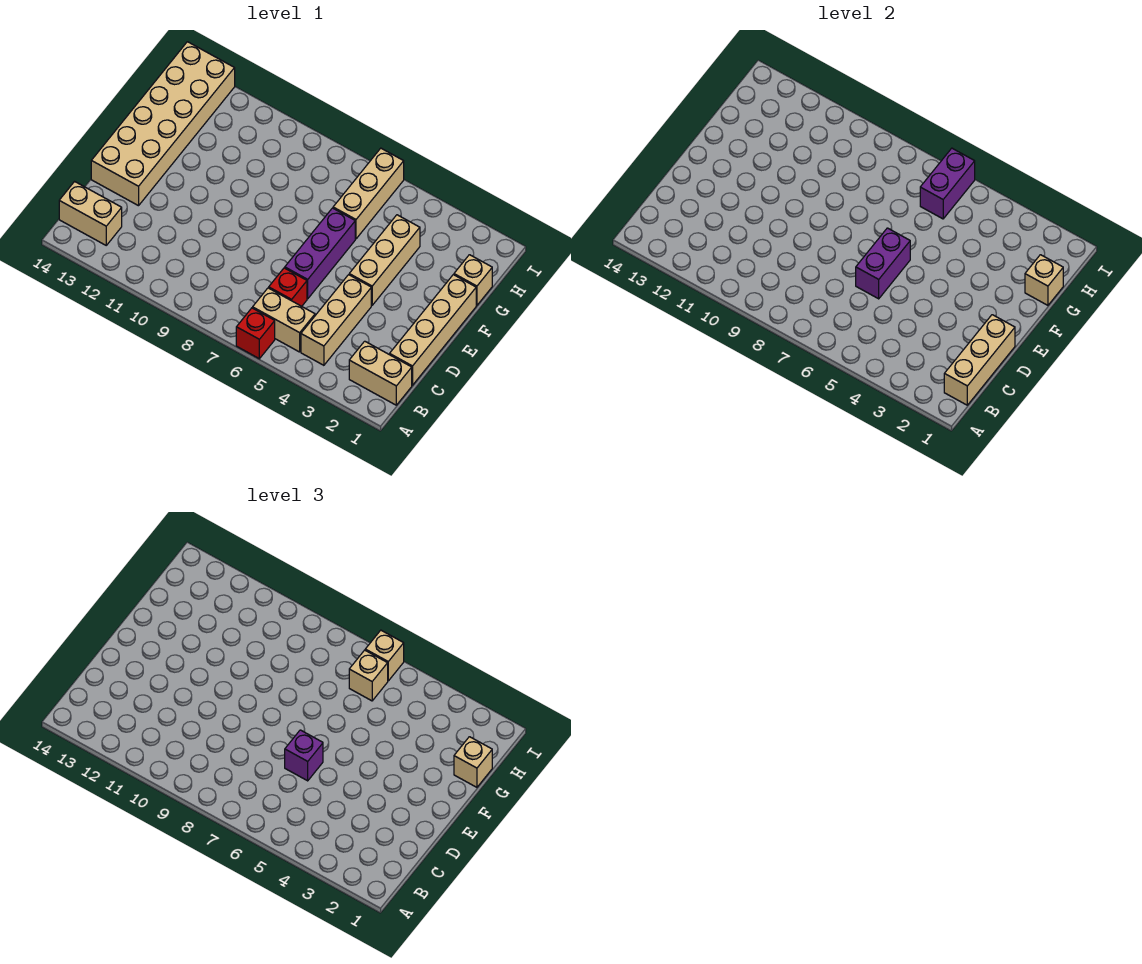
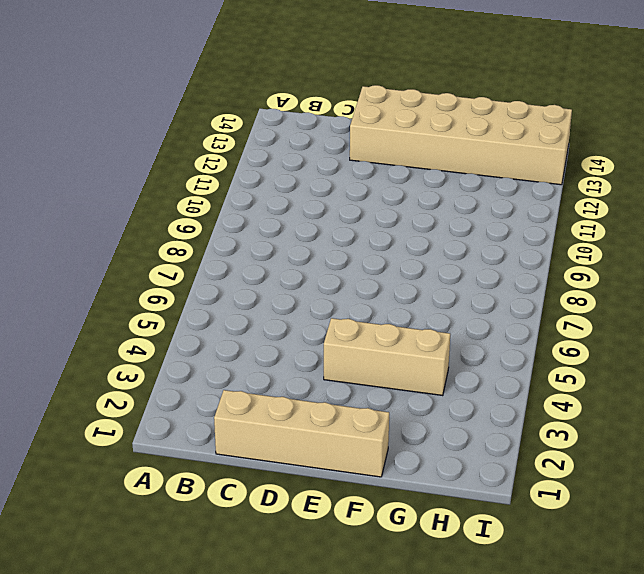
none -> red brick A6 level 1
none -> tan brick B1:B2 level 1
none -> tan brick B4:D4 level 1

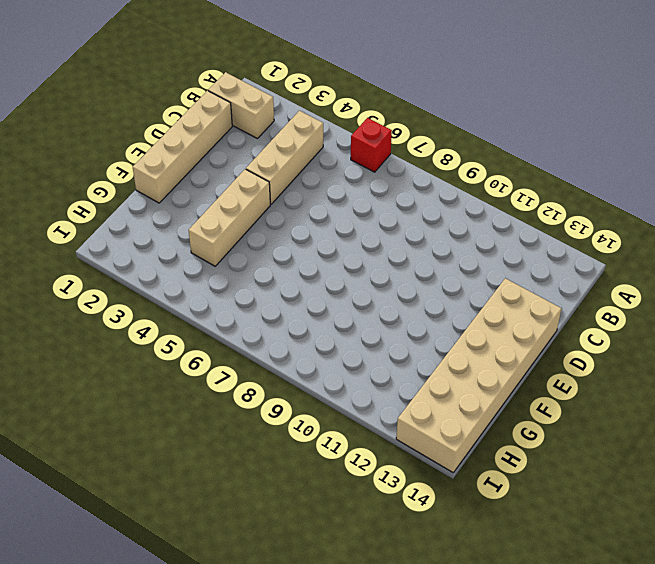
none -> tan brick B5:B6 level 1
none -> tan brick B13:B14 level 1
none -> red brick C6 level 1

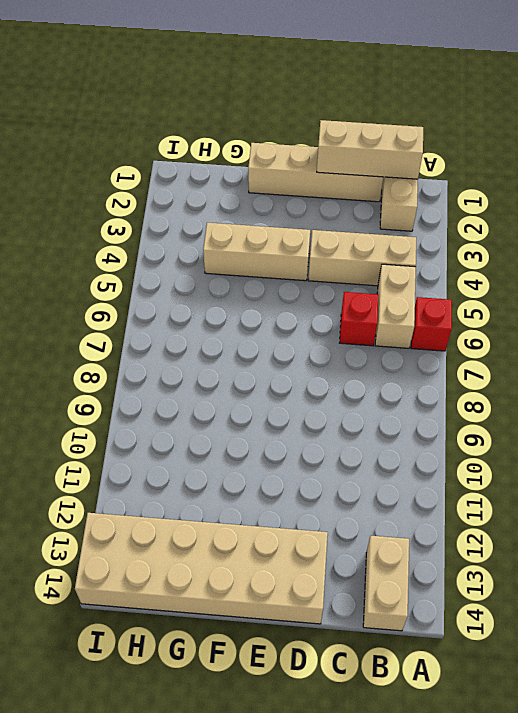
none -> purple brick D6:F6 level 1
none -> tan brick G1 level 1
none -> tan brick G6:I6 level 1

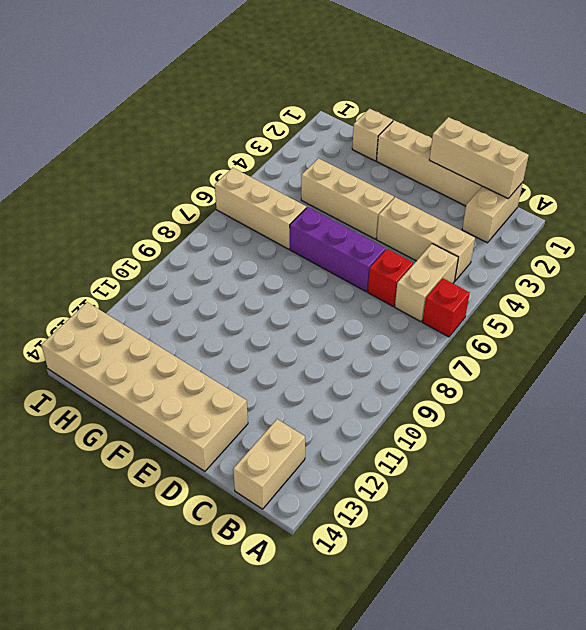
none -> purple brick D6:E6 level 2
none -> tan brick G1 level 2
none -> purple brick H6:I6 level 2

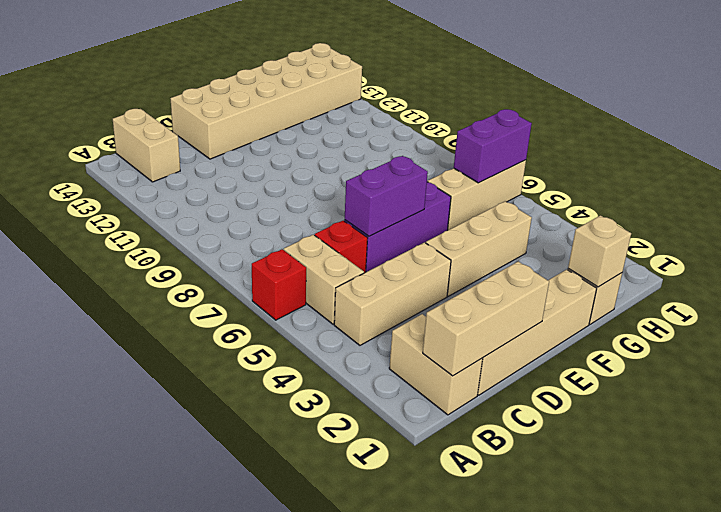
none -> purple brick D6 level 3
none -> tan brick G1 level 3
none -> tan brick H6 level 3

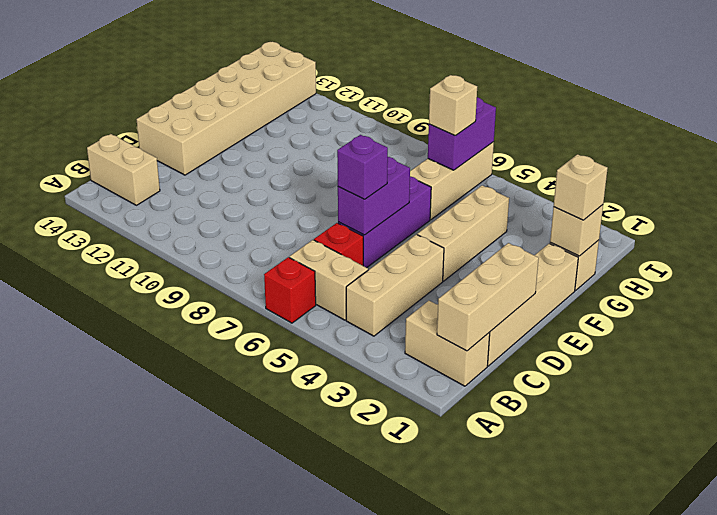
none -> tan brick I6 level 3

